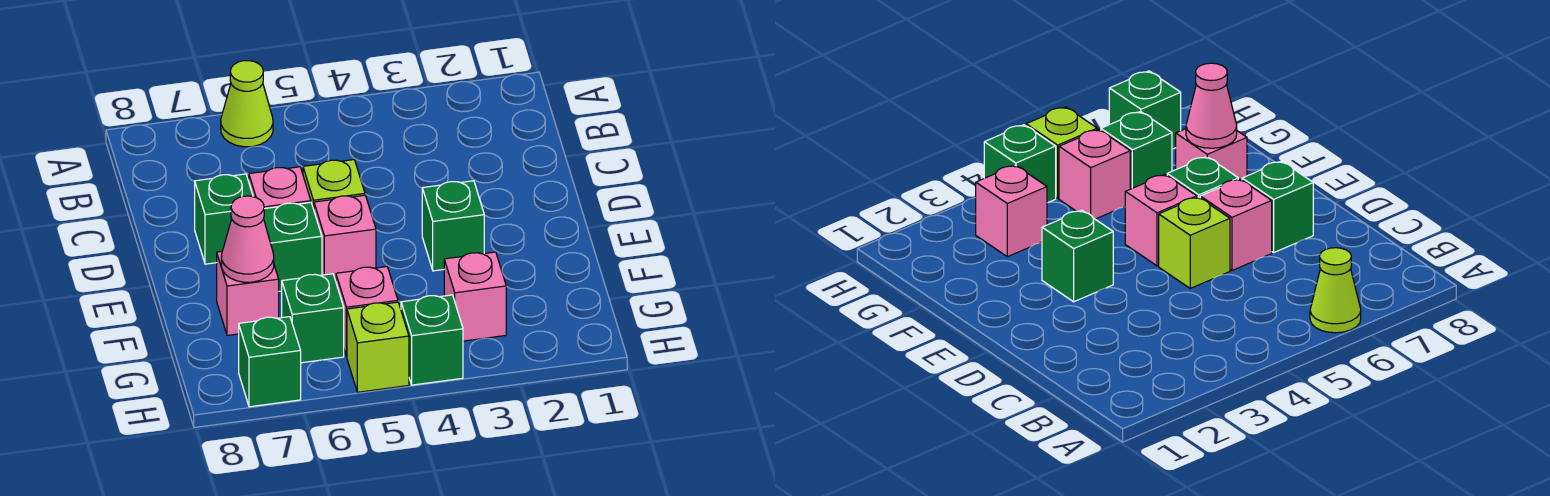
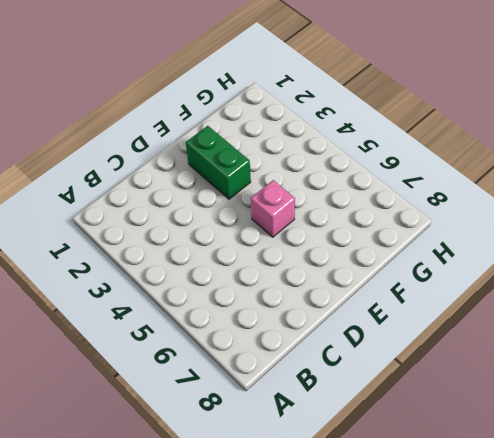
green brick E2:E3 level 1 -> green brick E3 level 1
none -> lime cone A6 level 1
none -> lime brick D5 level 1
none -> pink brick D6 level 1

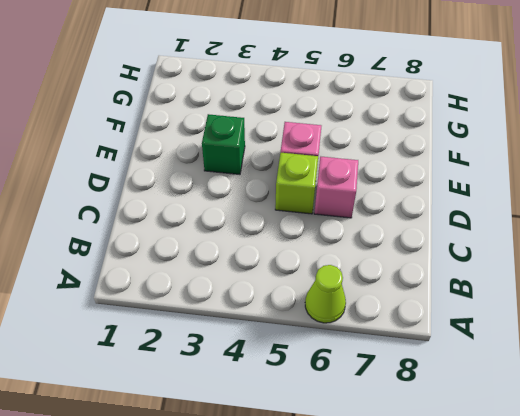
none -> green brick D7 level 1
none -> green brick E6 level 1
none -> pink brick F7 level 1

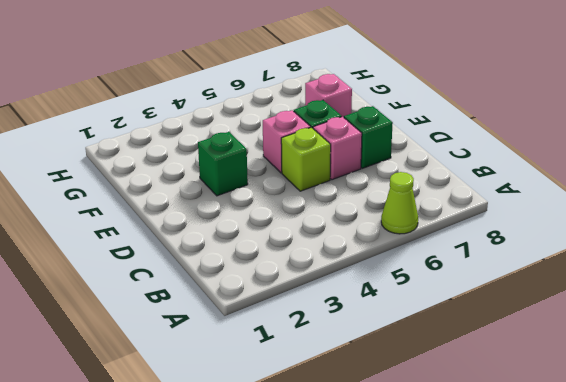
none -> pink brick G3 level 1
none -> pink brick G5 level 1
none -> green brick G6 level 1

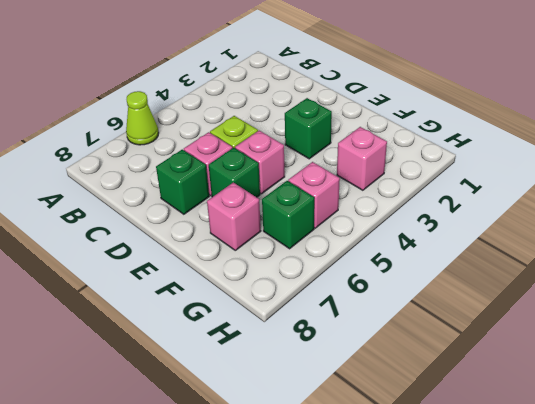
none -> green brick H4 level 1
none -> lime brick H5 level 1
none -> green brick H7 level 1

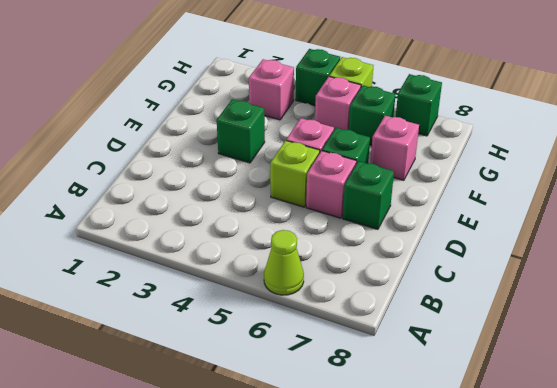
none -> pink cone F7 level 2

